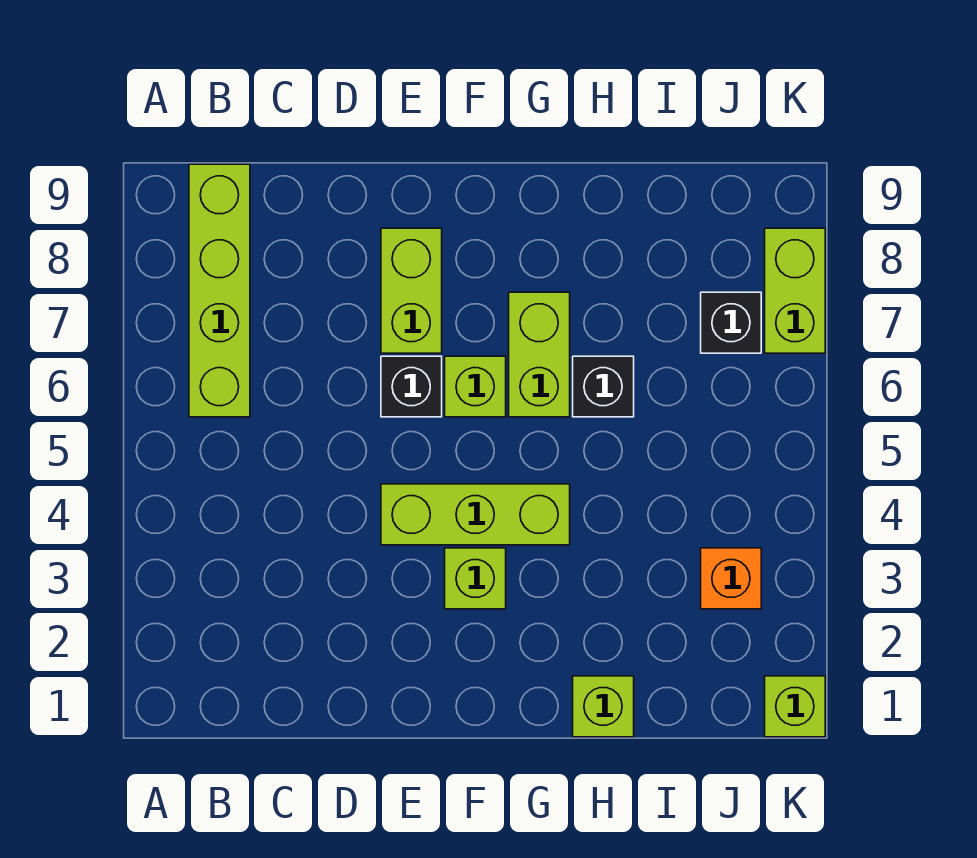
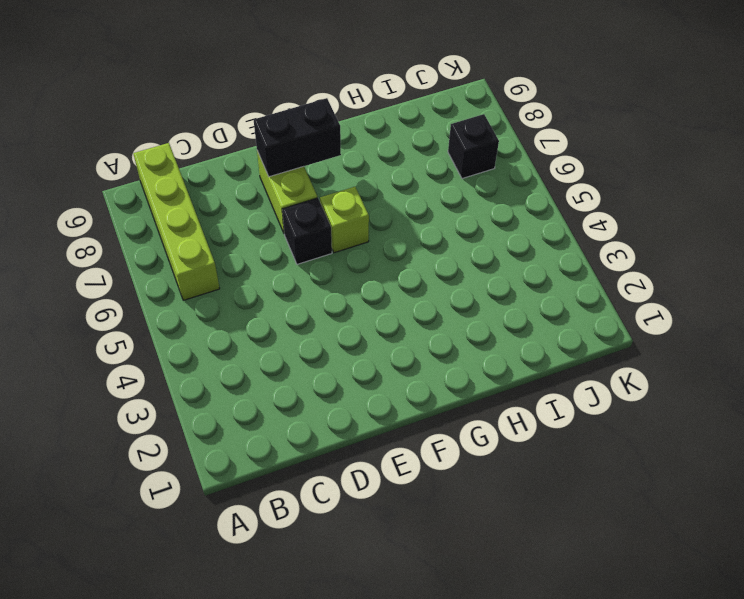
black brick E8:F8 level 2 -> none
none -> lime brick E4:G4 level 1
none -> lime brick F3 level 1
none -> lime brick G6:G7 level 1

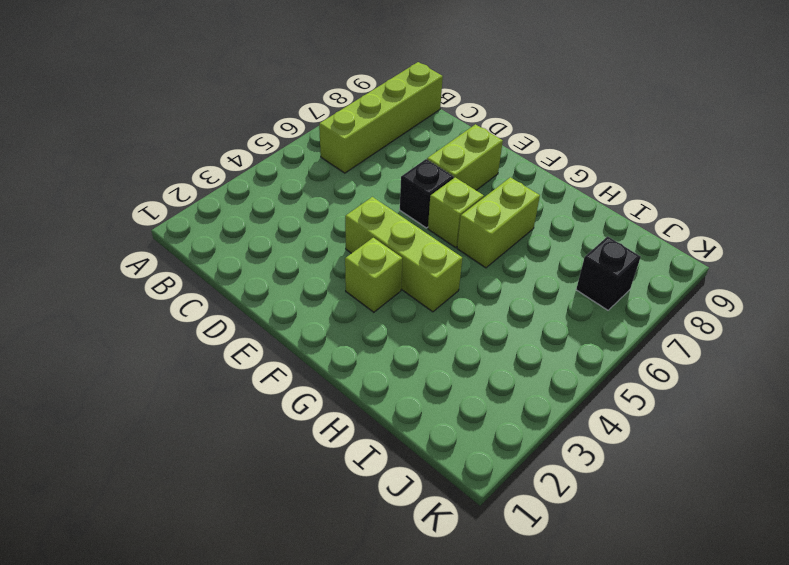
none -> lime brick H1 level 1
none -> black brick H6 level 1
none -> orange brick J3 level 1

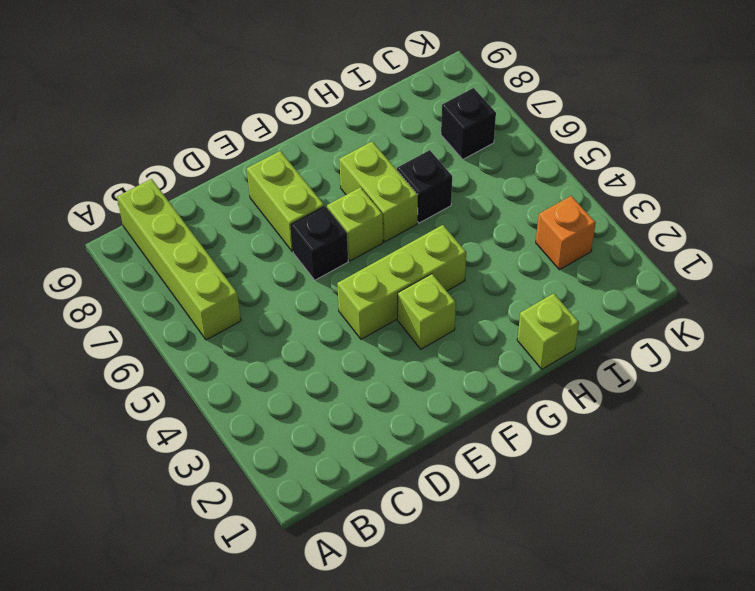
none -> lime brick K1 level 1
none -> lime brick K7:K8 level 1

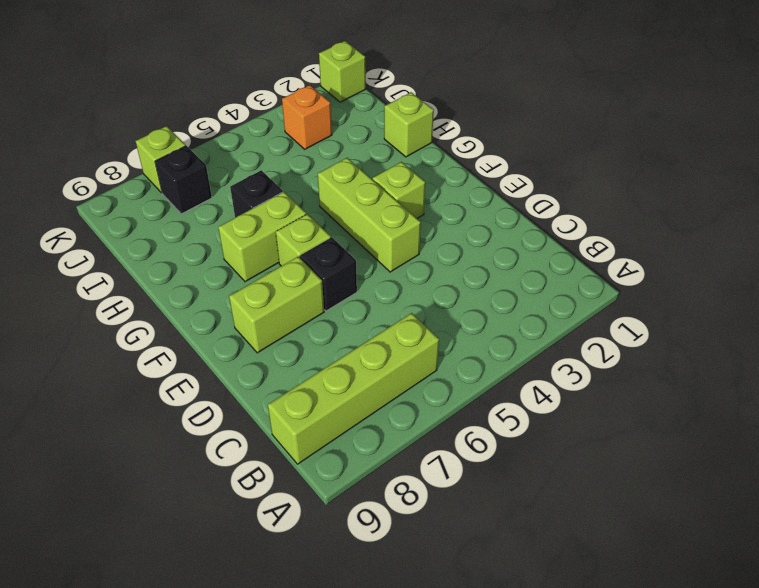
lime brick K7 level 1 -> lime brick K7:K8 level 1

